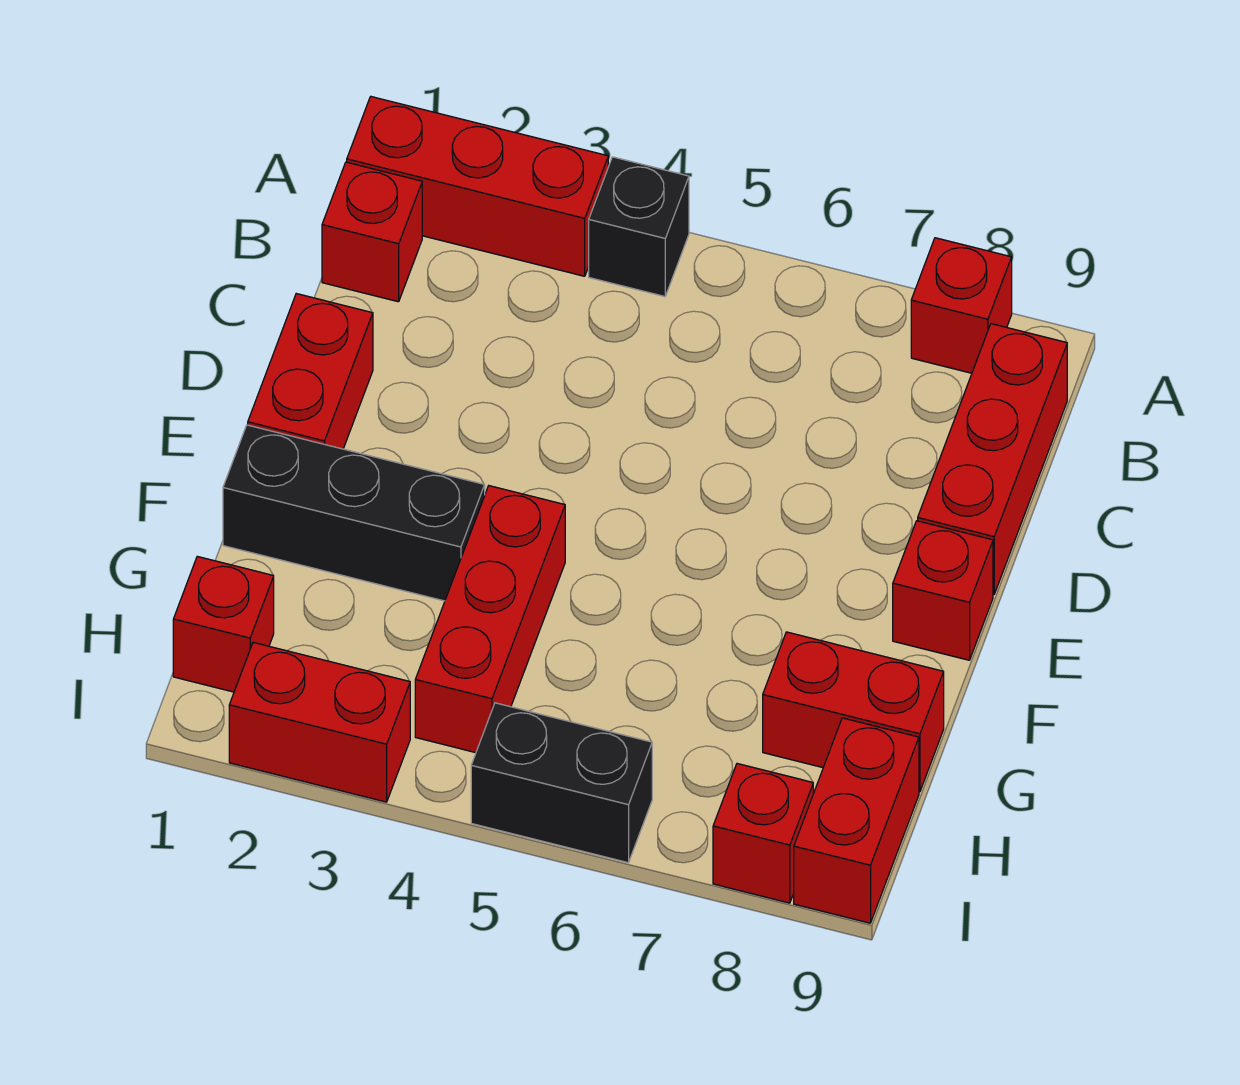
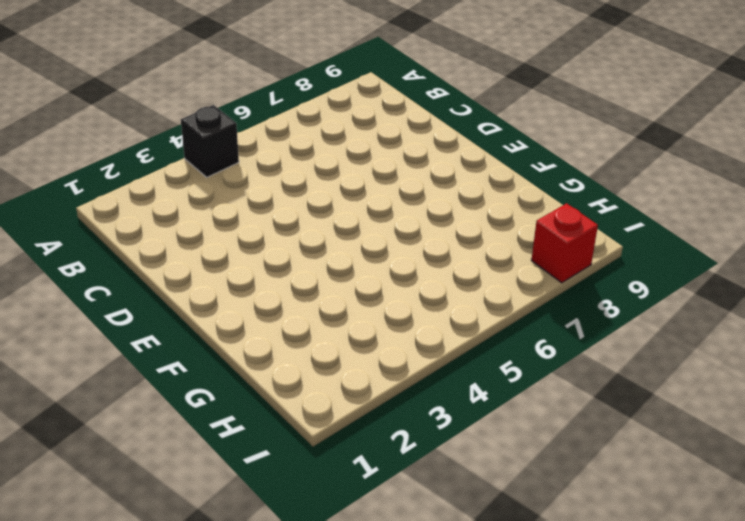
none -> red brick A1:A3 level 1
none -> red brick A8 level 1
none -> red brick B1 level 1

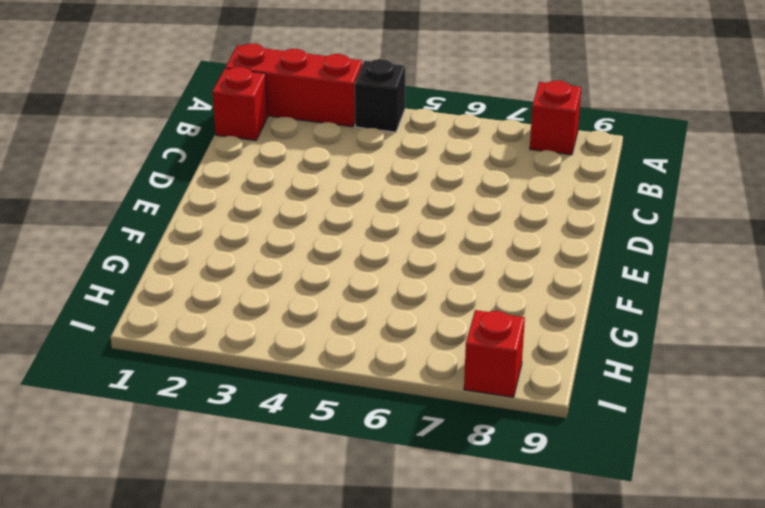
none -> red brick B9:D9 level 1
none -> red brick D1:E1 level 1
none -> red brick E9 level 1

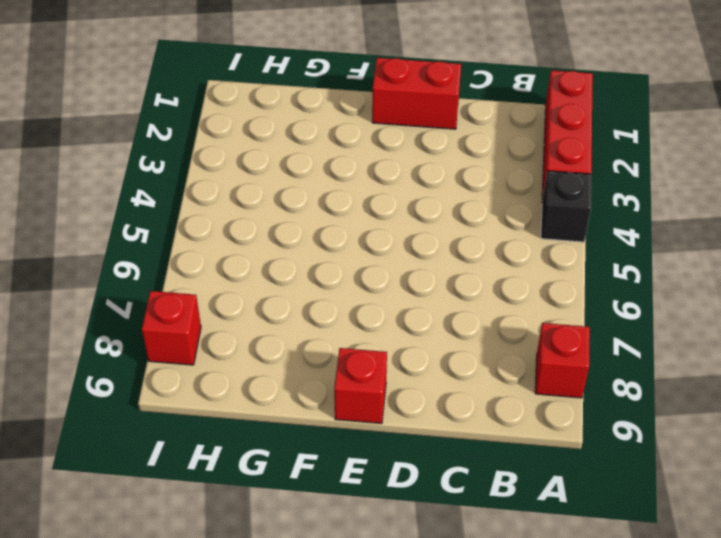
none -> red brick B1 level 1
none -> red brick B9:D9 level 1
none -> black brick F1:F3 level 1

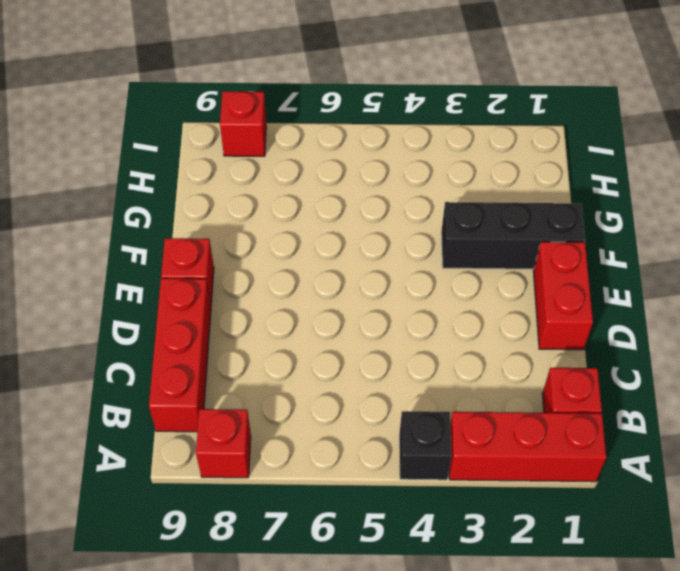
none -> red brick F4:H4 level 1
none -> red brick G8:G9 level 1
none -> red brick H1 level 1

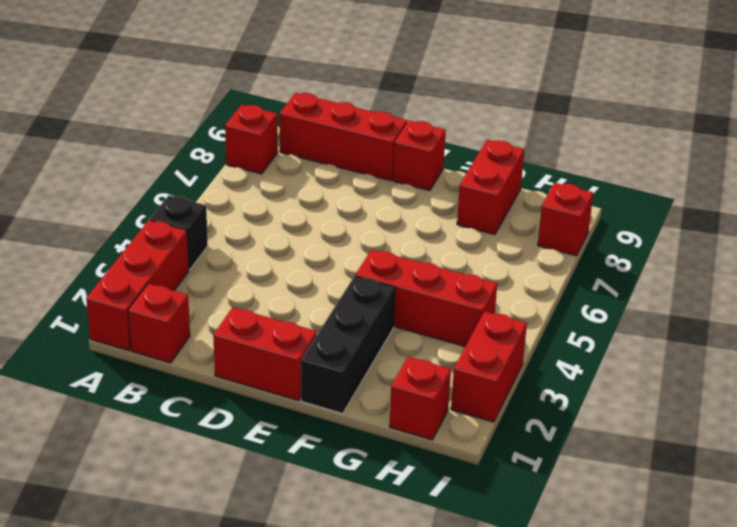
none -> red brick H9:I9 level 1
none -> black brick I5:I6 level 1

